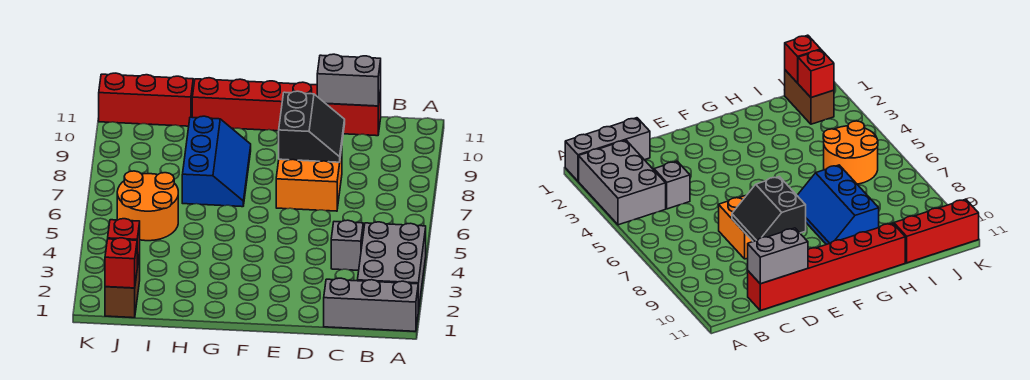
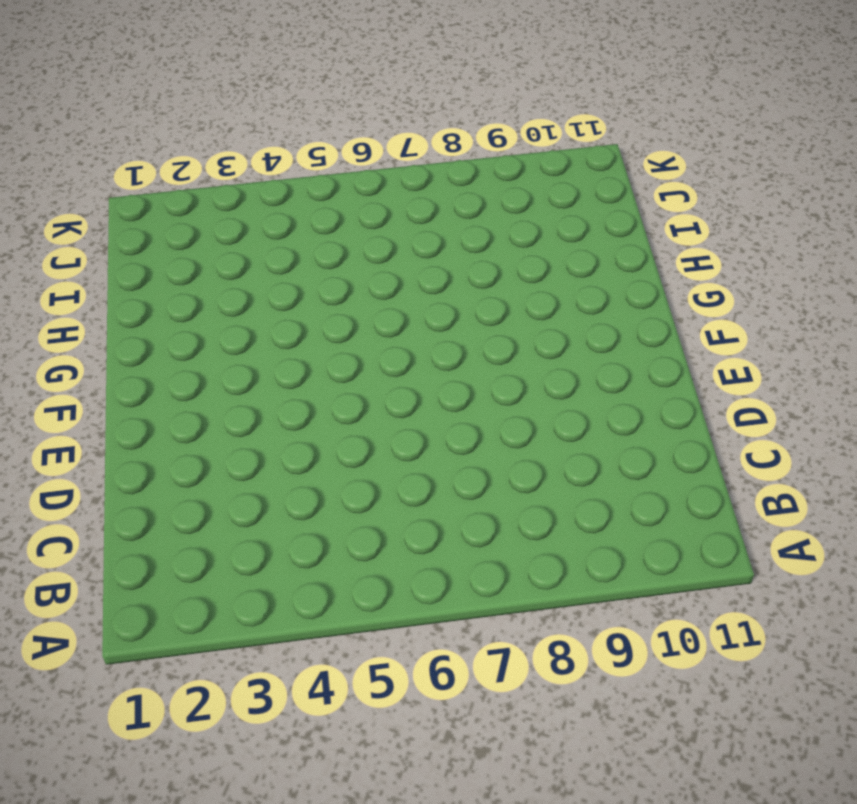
none -> grey brick A1:C1 level 1
none -> grey brick A2:B4 level 1
none -> grey brick C4 level 1

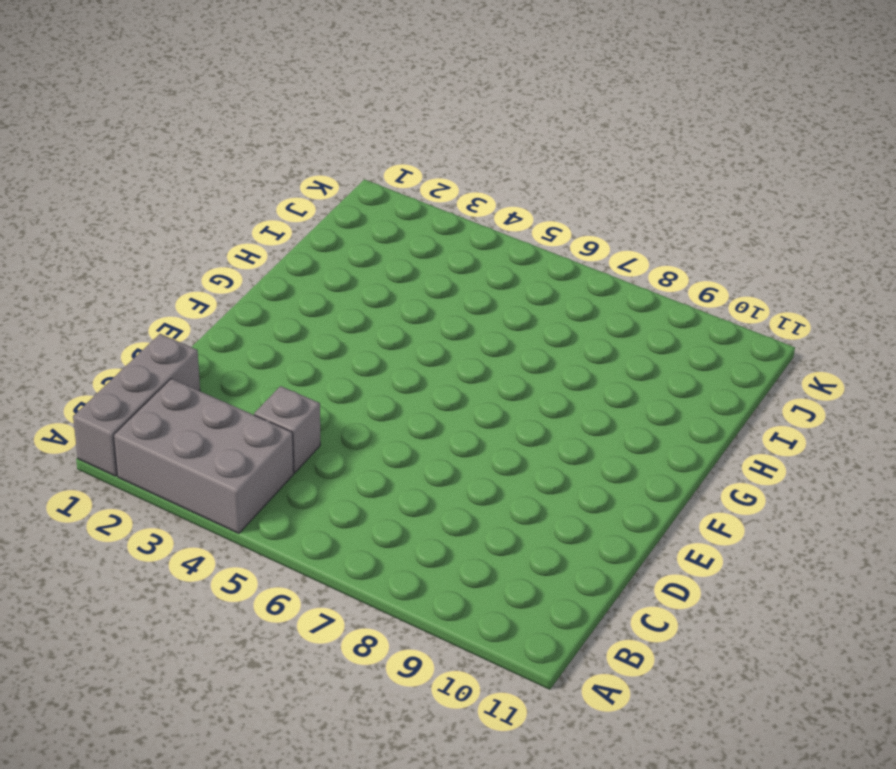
none -> red brick C11:H11 level 1
none -> orange brick D7:E8 level 1
none -> blue slope G7:H9 level 1 top H

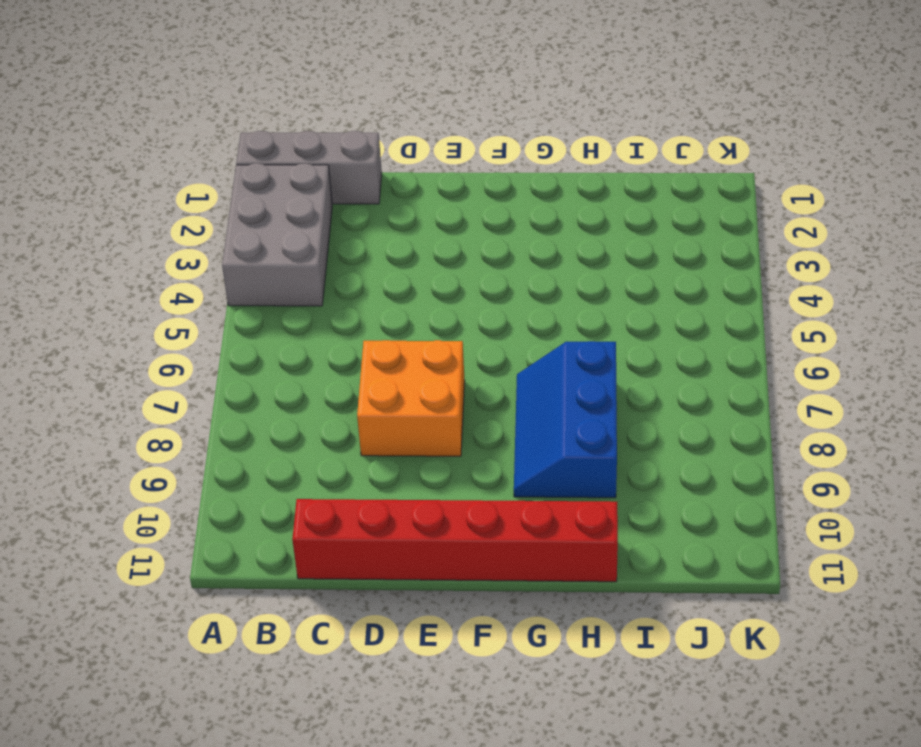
none -> grey brick C4 level 1
none -> orange round brick I5:J6 level 1
none -> red brick I11:K11 level 1

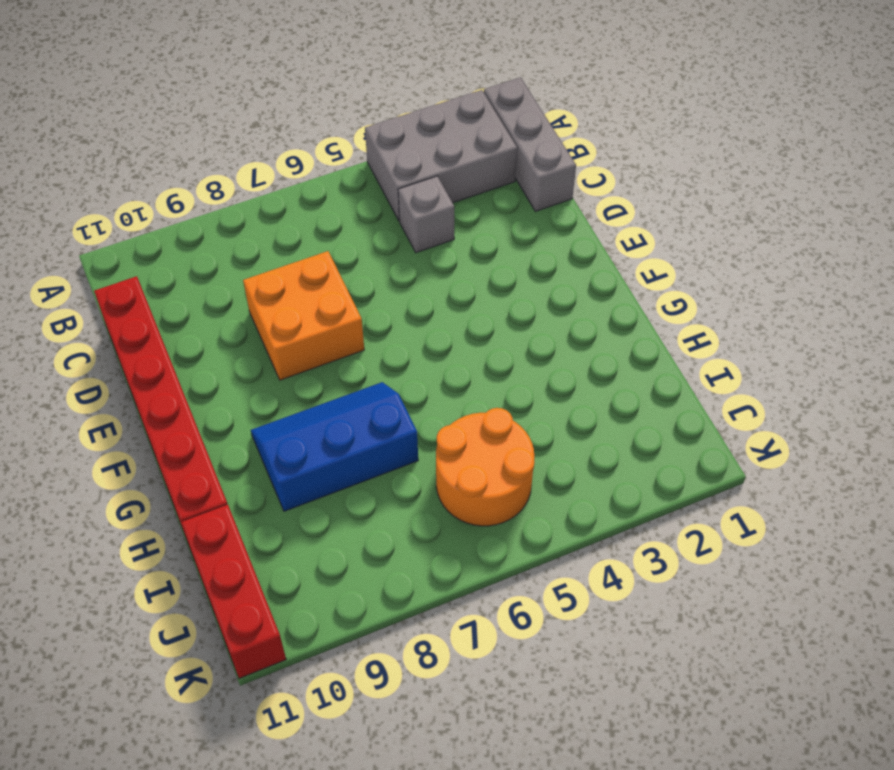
none -> brown brick J1:J2 level 1
none -> grey brick C11:D11 level 2
none -> black slope D8:E9 level 2 top E

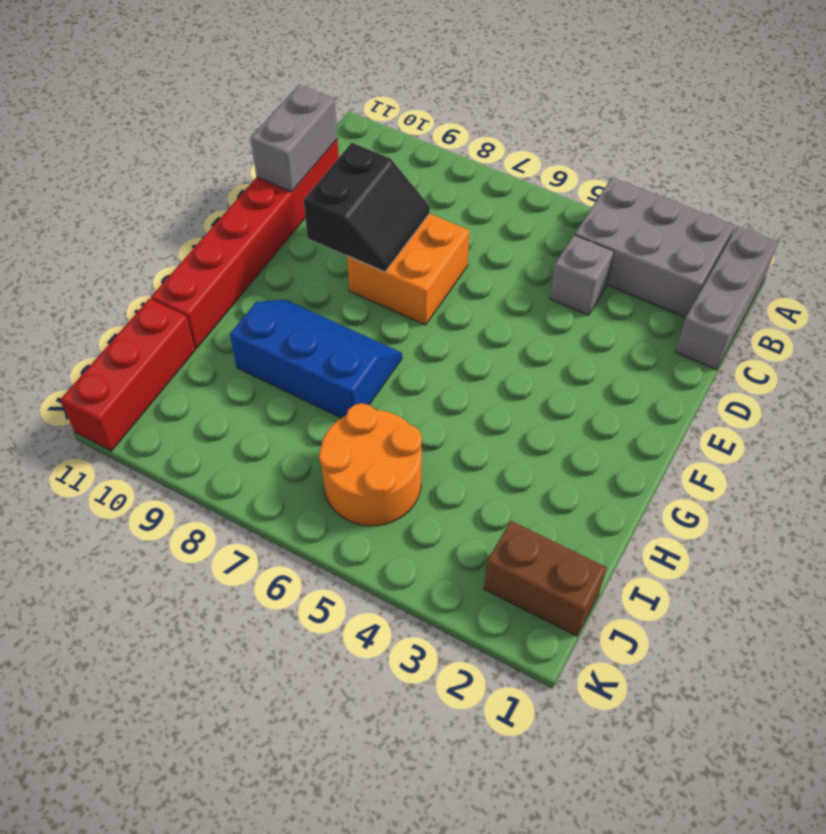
black slope D8:E9 level 2 top 9 -> black slope D8:E9 level 2 top E
none -> red brick J1 level 2
none -> red brick J2 level 2

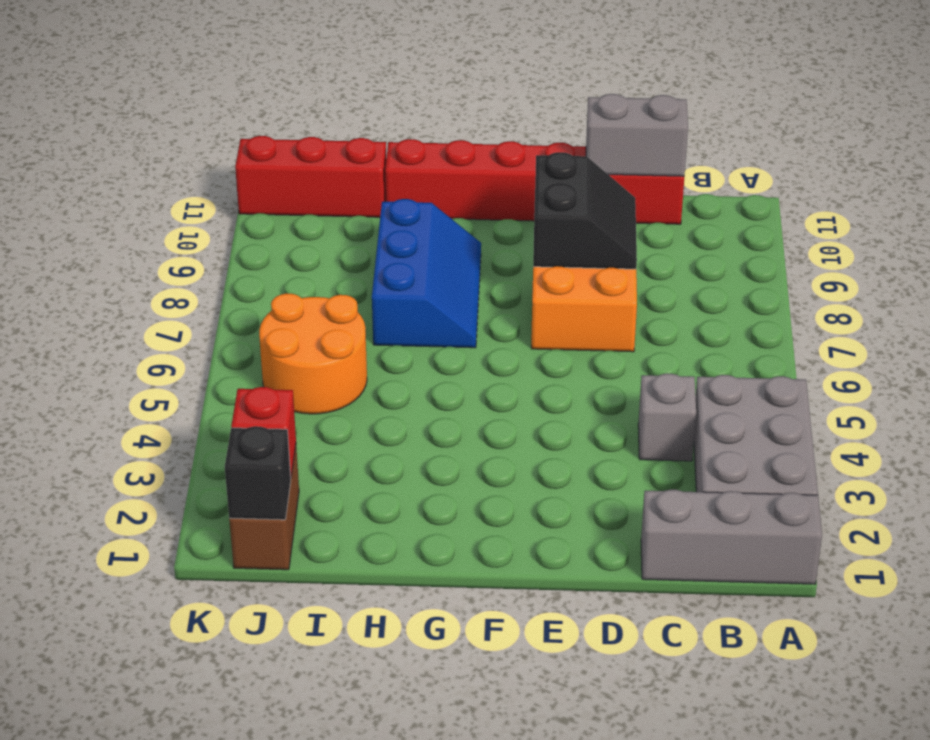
black brick J1 level 2 -> red brick J1 level 2

